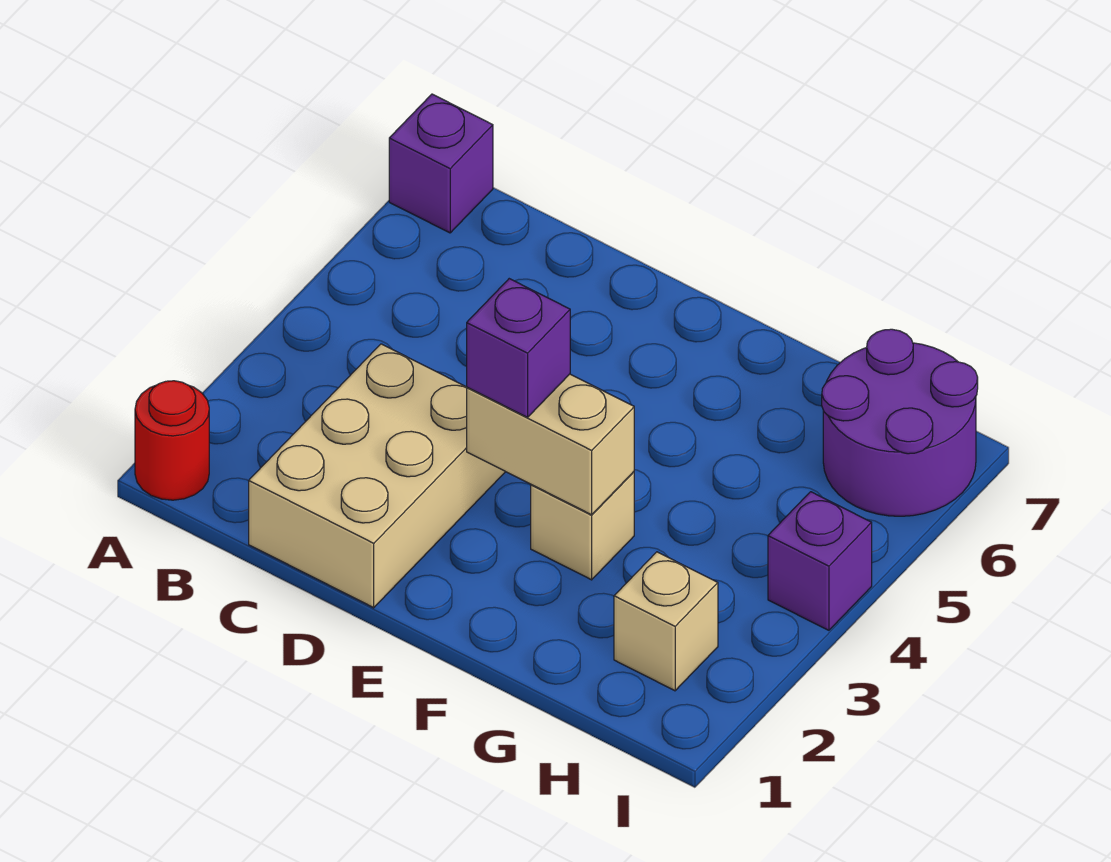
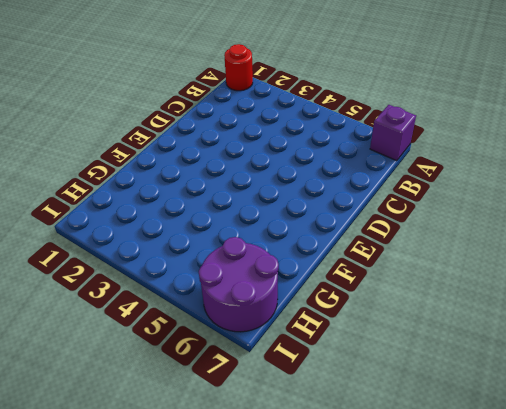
none -> tan brick C1:D3 level 1
none -> tan brick F3 level 1

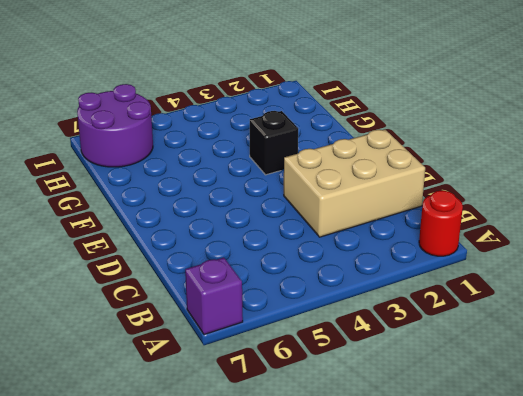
black brick F3 level 1 -> tan brick F3 level 1
none -> tan brick H2 level 1
none -> purple brick I4 level 1

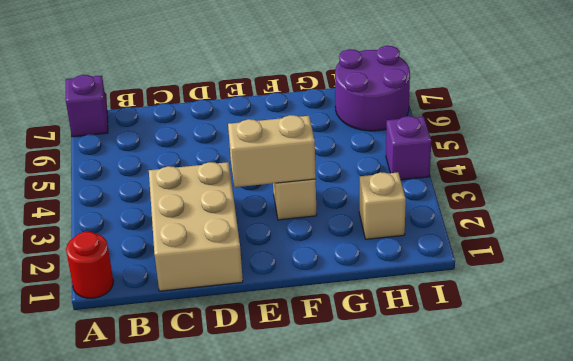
none -> purple brick E3 level 3

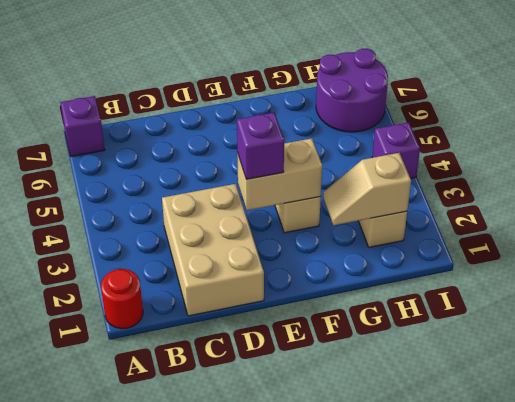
tan slope G2:H2 level 2 top H -> none

